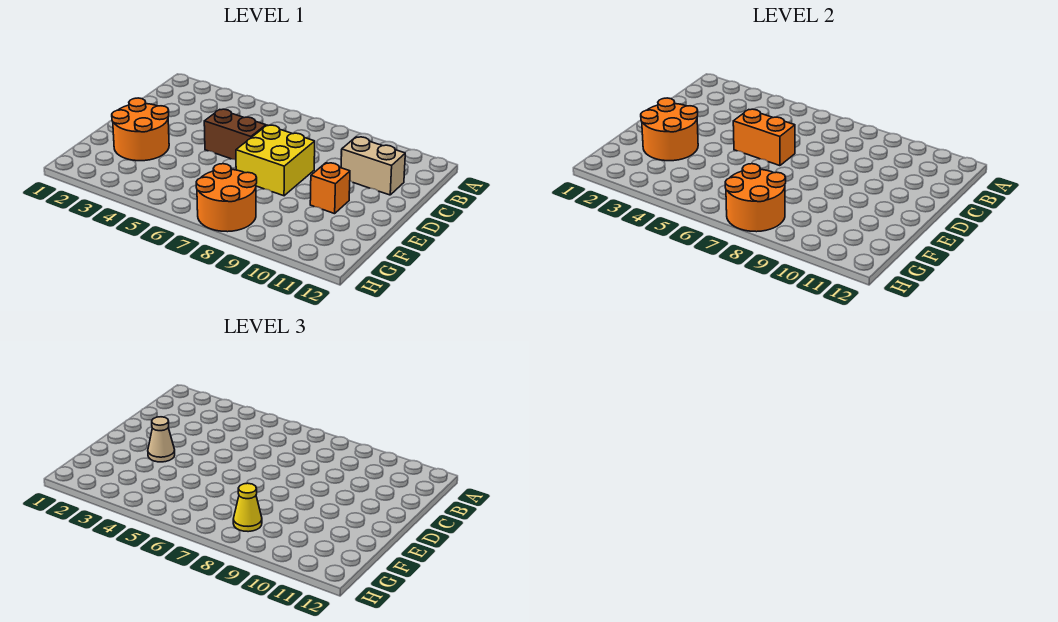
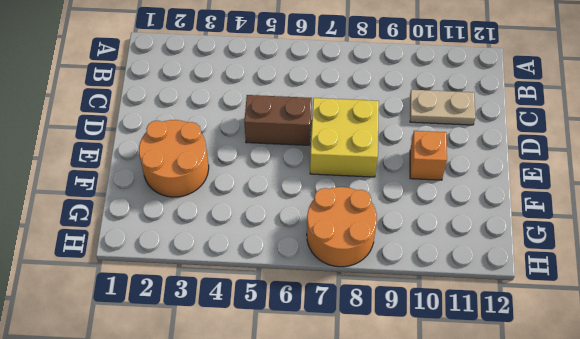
tan plate C10:C11 level 1 -> tan brick C10:C11 level 1
none -> orange brick D5:D6 level 2
none -> orange round brick E2:F3 level 2

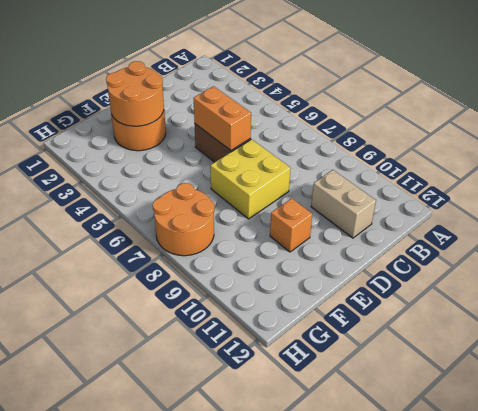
none -> orange round brick G7:H8 level 2
none -> tan cone E3 level 3

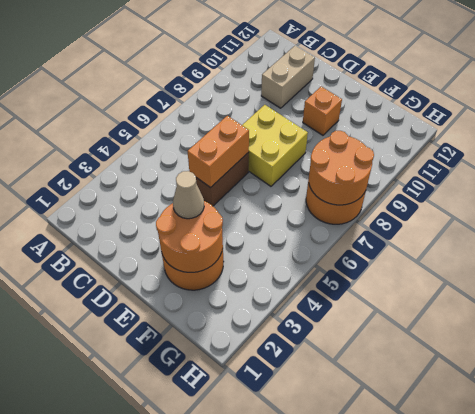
none -> yellow cone G8 level 3

